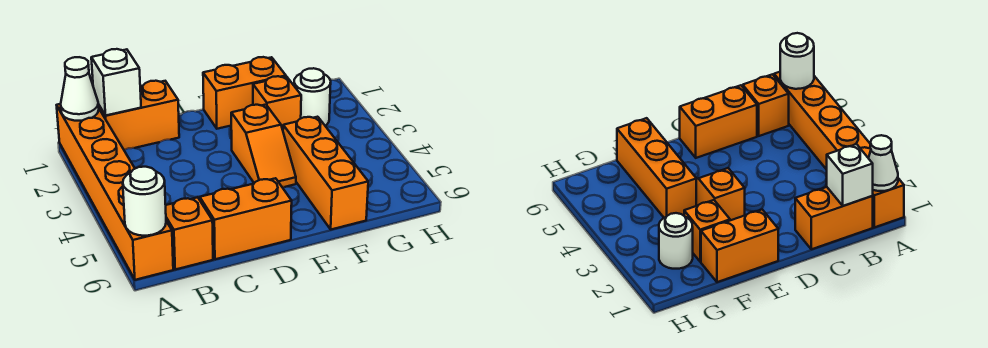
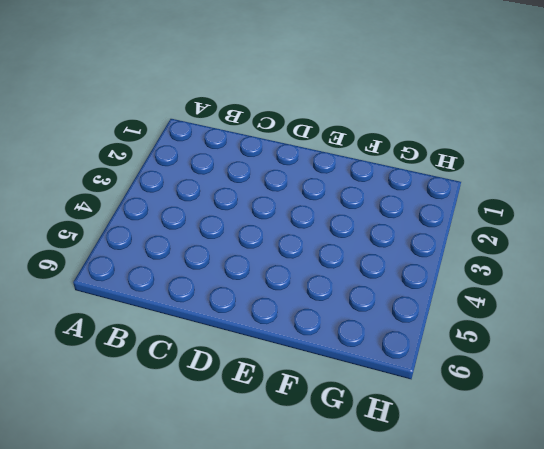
none -> orange brick A1:A6 level 1
none -> orange brick B1:C1 level 1
none -> orange brick B6 level 1

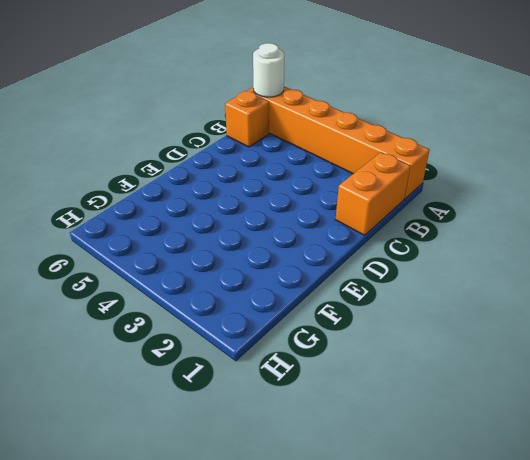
none -> orange brick C6:D6 level 1
none -> orange brick E1:F1 level 1
none -> orange slope E3:E4 level 1 top 3

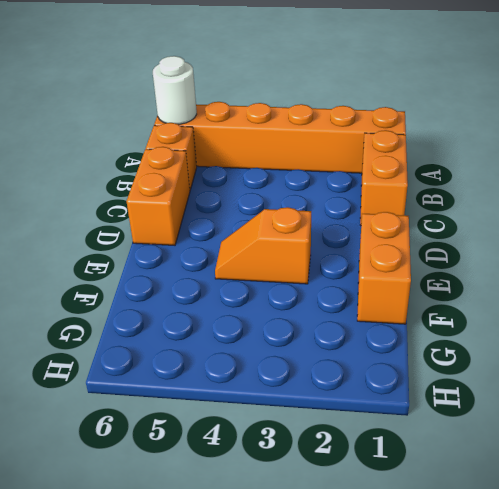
none -> orange brick F2 level 1
none -> orange brick F4:F6 level 1
none -> white round brick G2 level 1

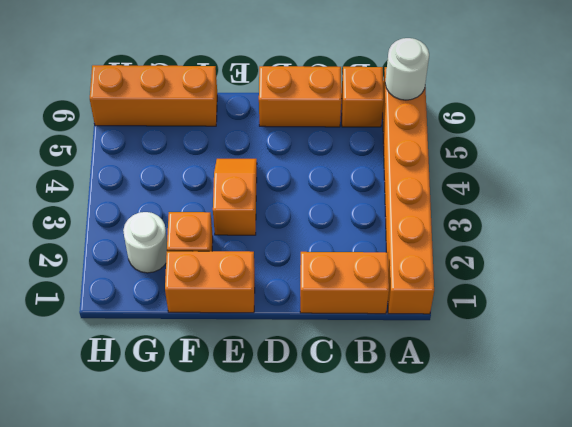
orange brick F6:H6 level 1 -> orange brick F4:F6 level 1
none -> white cone A1 level 2
none -> white brick B1 level 2

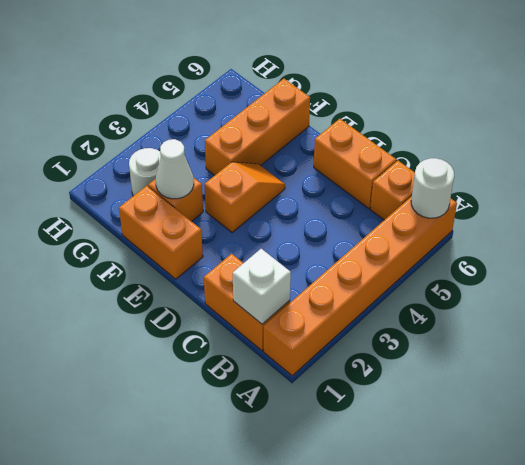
white cone F2 level 2 -> white cone A1 level 2

